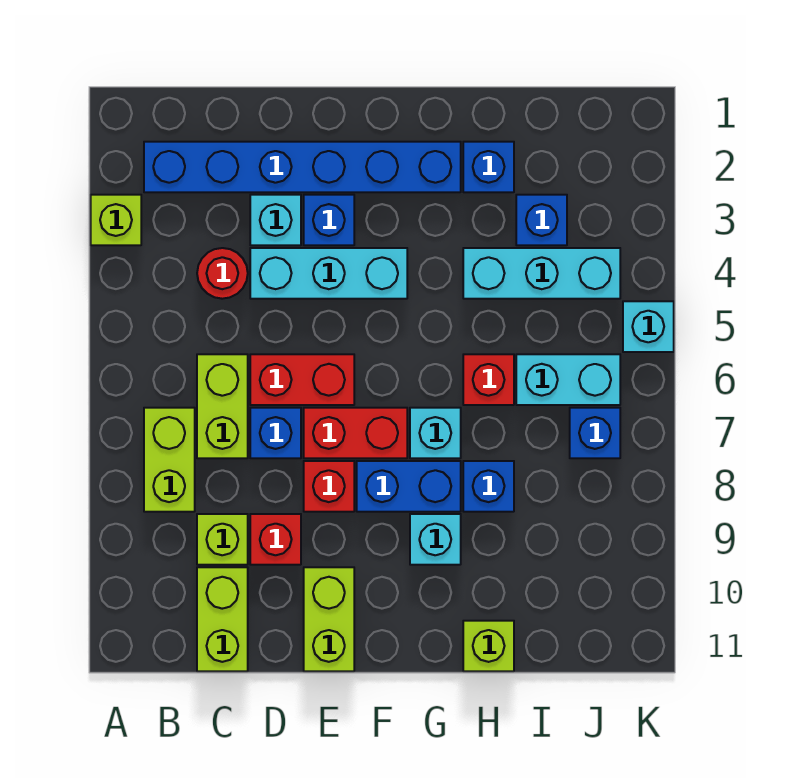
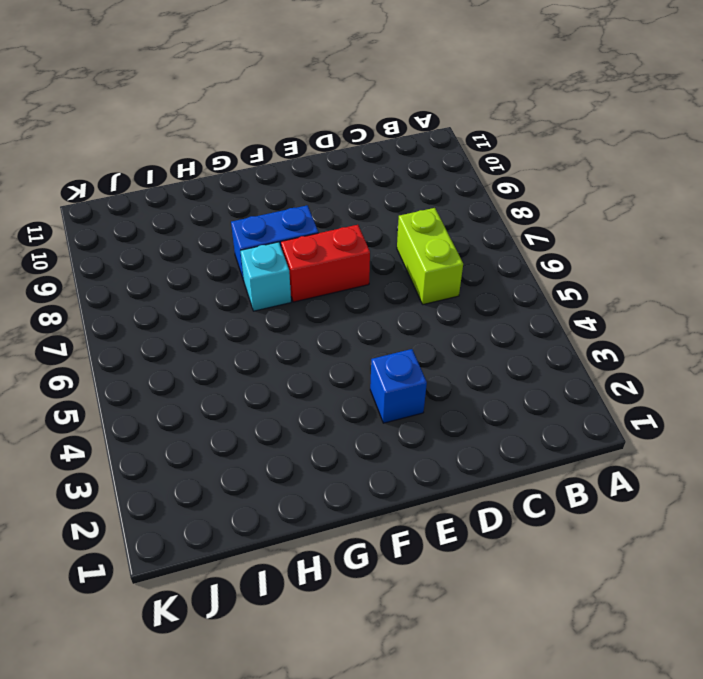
none -> lime brick A3 level 1
none -> blue brick B2:G2 level 1
none -> lime brick B7:B8 level 1

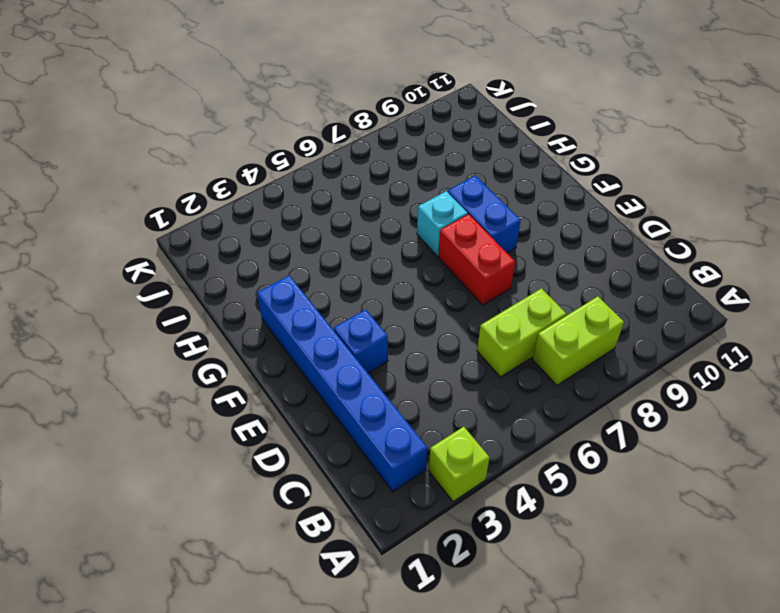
none -> red round brick C4 level 1
none -> lime brick C9 level 1
none -> lime brick C10:C11 level 1

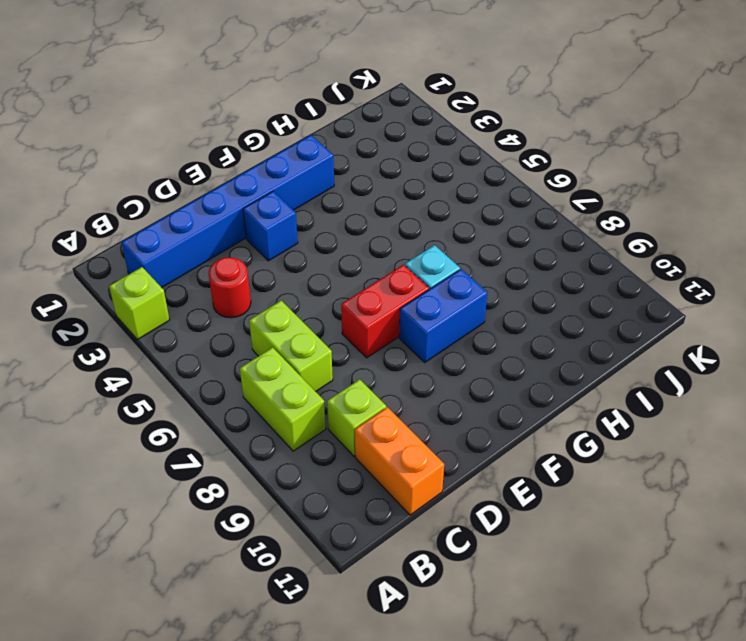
orange brick C10:C11 level 1 -> lime brick C10:C11 level 1
none -> cyan brick D3 level 1
none -> cyan brick D4:F4 level 1
none -> red brick D6:E6 level 1

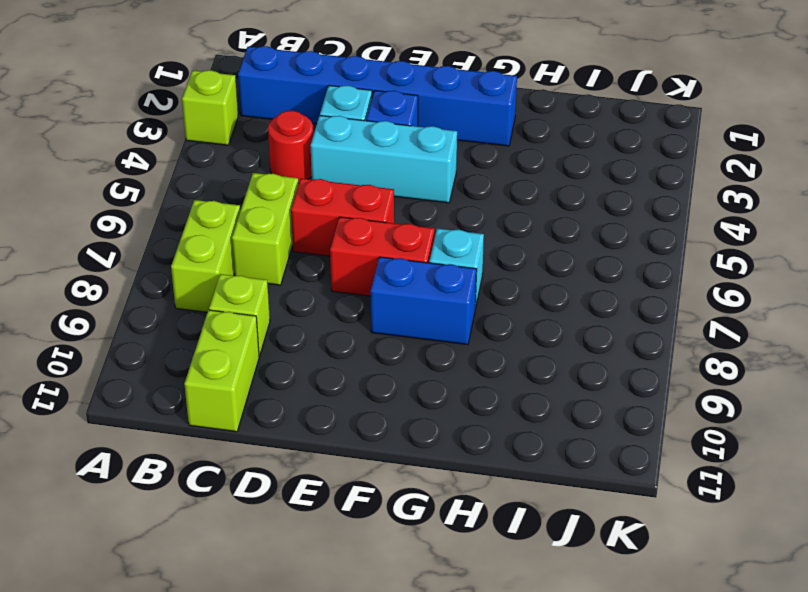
none -> blue brick D7 level 1
none -> red brick D9 level 1
none -> red brick E8 level 1

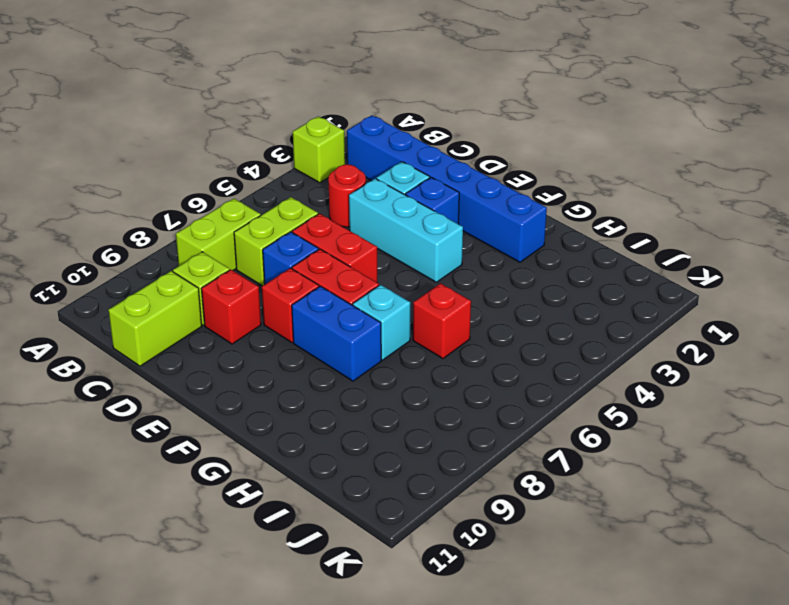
none -> lime brick E10:E11 level 1
none -> cyan brick G9 level 1
none -> blue brick H2 level 1

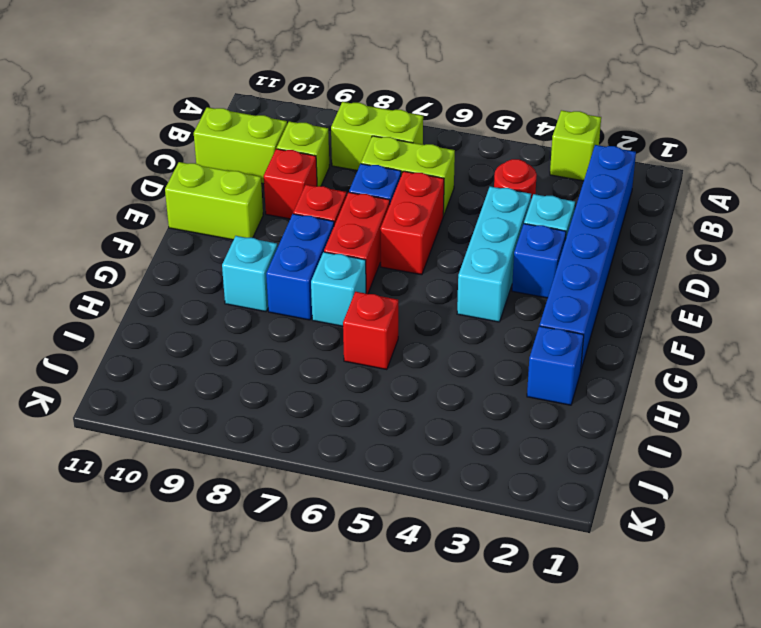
none -> cyan brick H4:J4 level 1
none -> blue brick H8 level 1
none -> lime brick H11 level 1

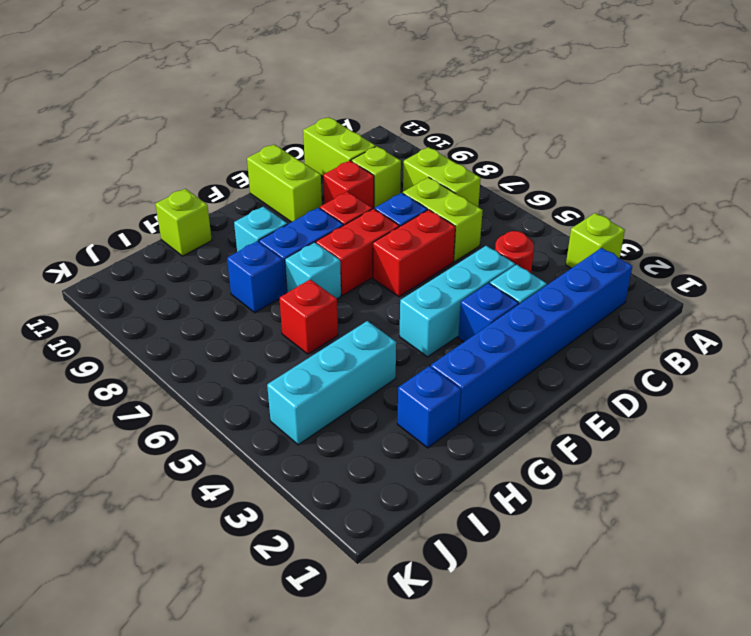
none -> blue brick I3 level 1
none -> cyan brick I6:J6 level 1
none -> blue brick J7 level 1

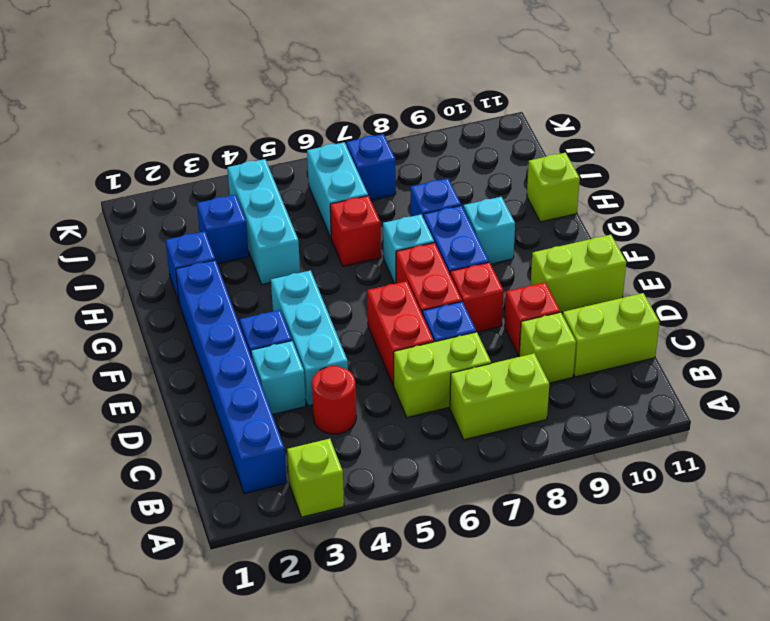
none -> cyan brick K5 level 1

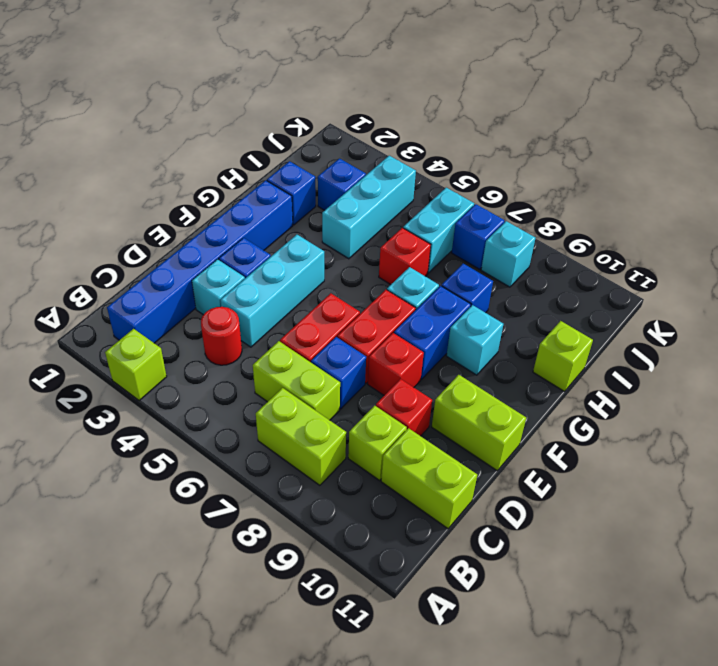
cyan brick J8 level 1 -> cyan brick K5 level 1

